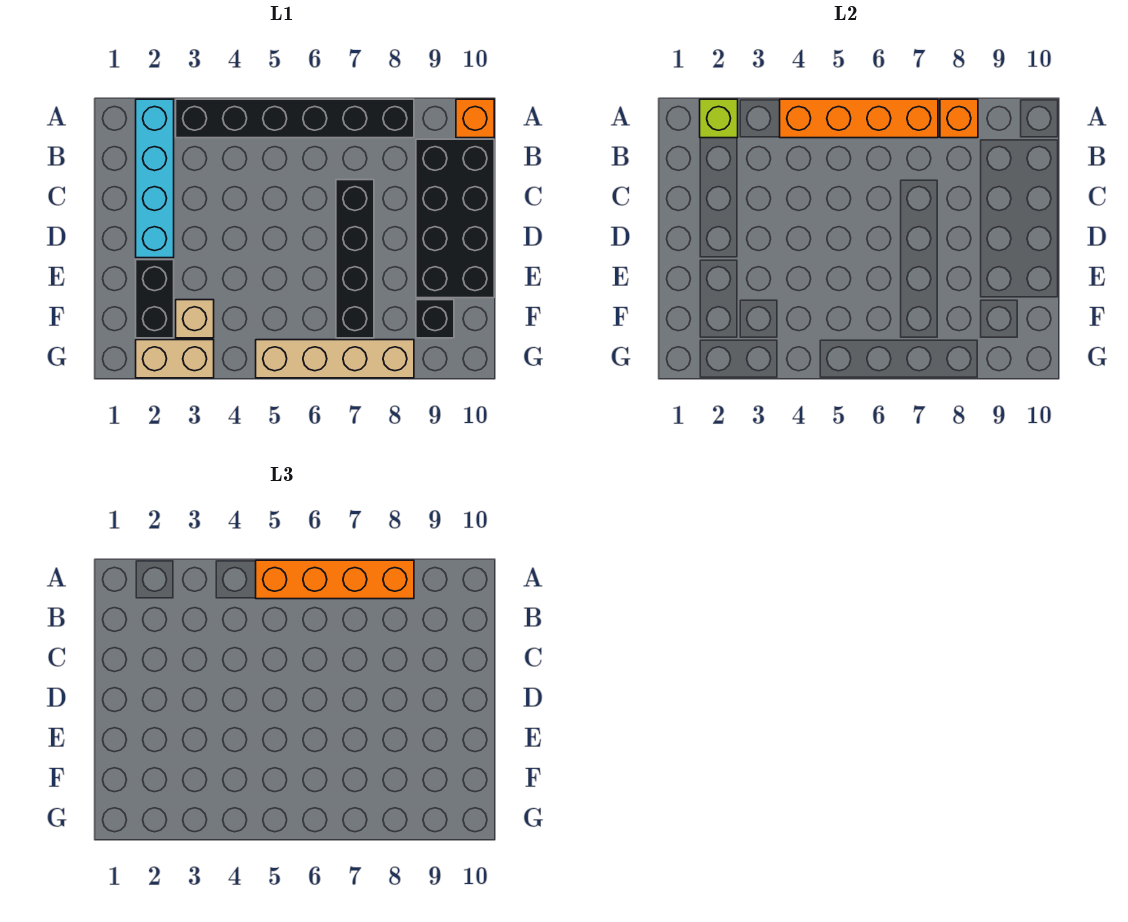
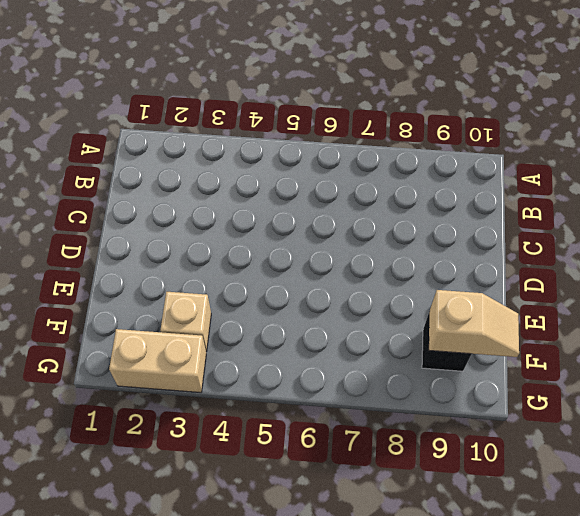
tan slope F9:F10 level 2 top 9 -> none
none -> cyan brick A2:D2 level 1
none -> black brick A3:A8 level 1
none -> orange brick A10 level 1

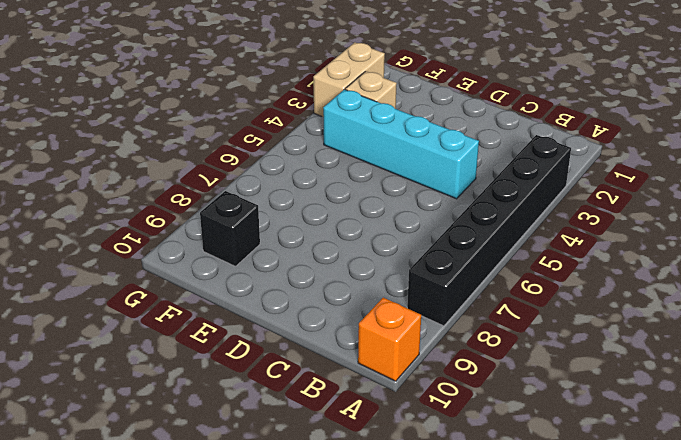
cyan brick C4:F4 level 1 -> cyan brick A2:D2 level 1
none -> black brick B9:E10 level 1
none -> black brick C7:F7 level 1
none -> black brick E2:F2 level 1

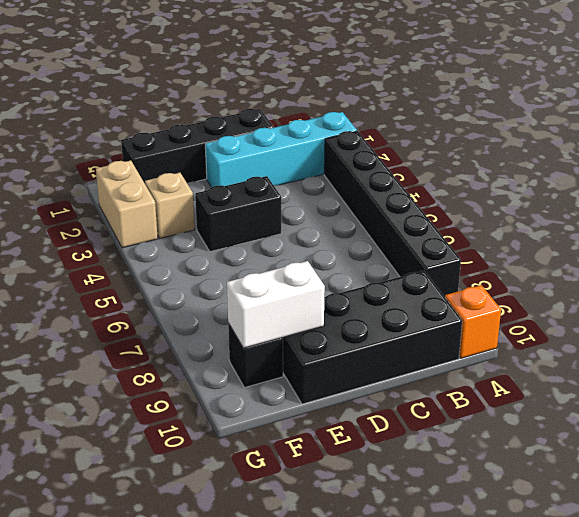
black brick C1:F1 level 1 -> black brick C7:F7 level 1
black brick D4:E4 level 1 -> black brick E2:F2 level 1
white brick E9:F9 level 2 -> none
none -> tan brick G5:G8 level 1
none -> lime brick A2 level 2
none -> orange brick A4:A7 level 2

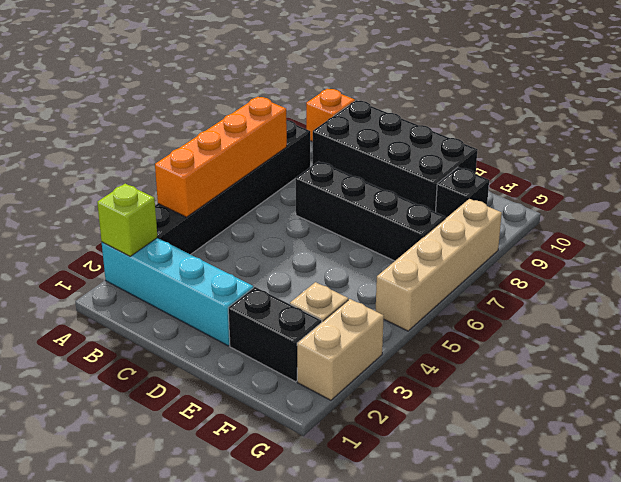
none -> orange brick A8 level 2
none -> orange brick A5:A8 level 3

